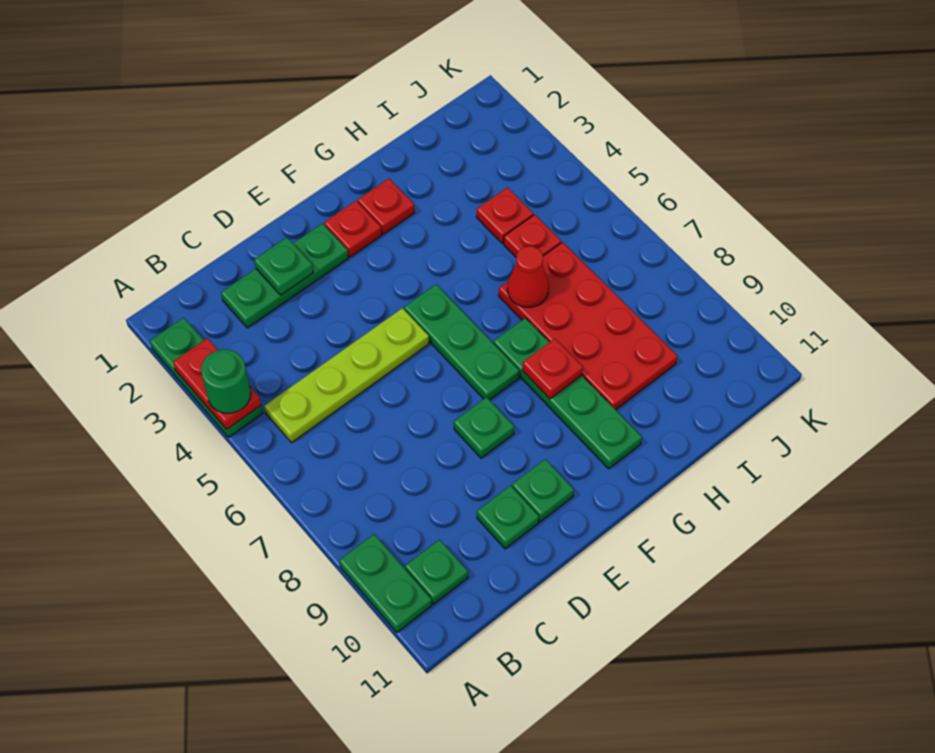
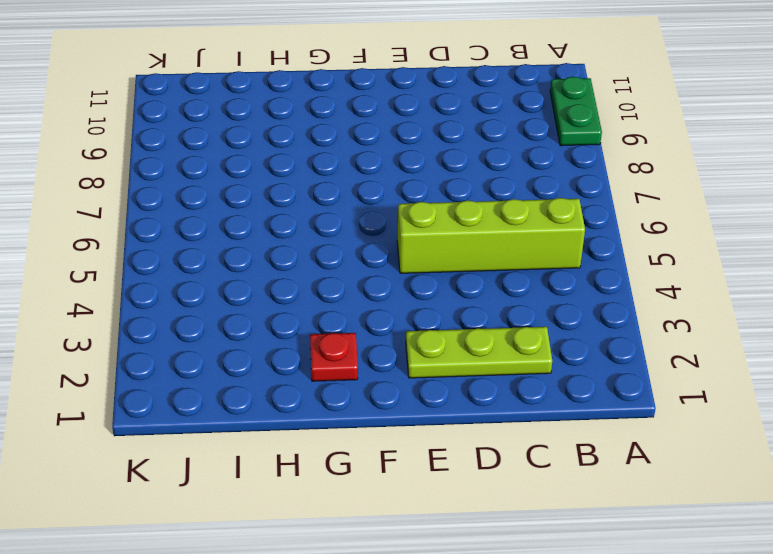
lime brick B5:E5 level 1 -> lime plate B5:E5 level 1
lime plate C2:E2 level 1 -> green plate C2:E2 level 1
none -> green plate A2:A4 level 1
none -> green plate B10 level 1
none -> green plate D10 level 1

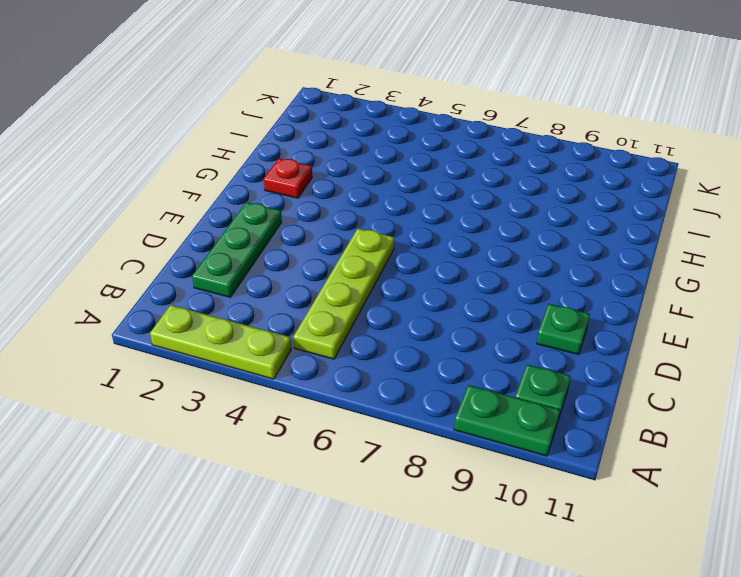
lime plate A2:A4 level 1 -> green plate A2:A4 level 1
none -> green plate E8 level 1
none -> green plate E10 level 1
none -> red plate F2 level 1

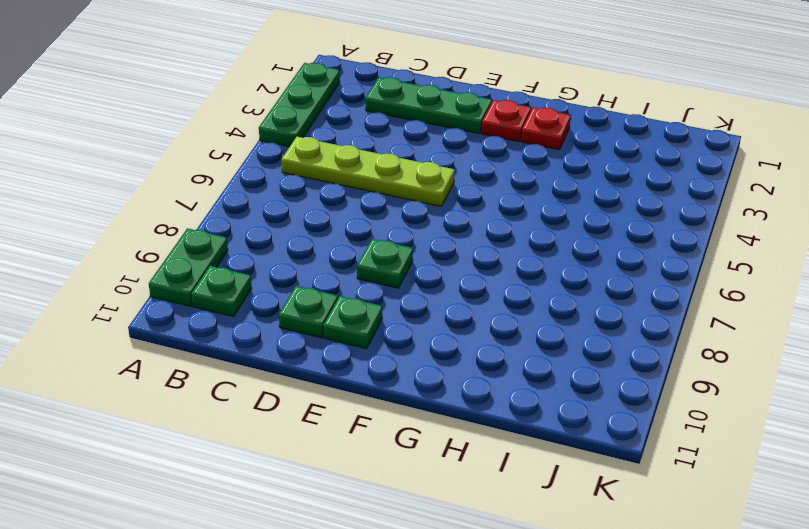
none -> green plate F5:F7 level 1
none -> green plate G7:G10 level 1
none -> red plate H6:I9 level 1

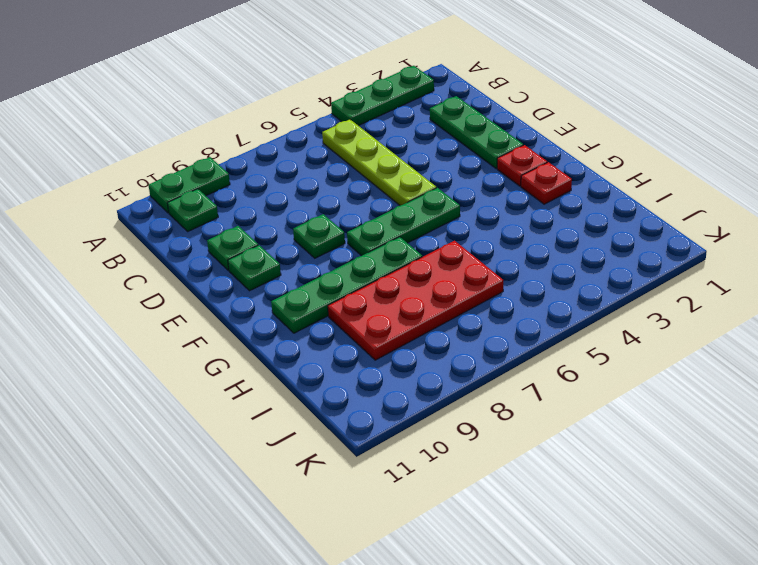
none -> red plate I4 level 1
none -> red plate I5 level 1
none -> red plate A3:A4 level 2

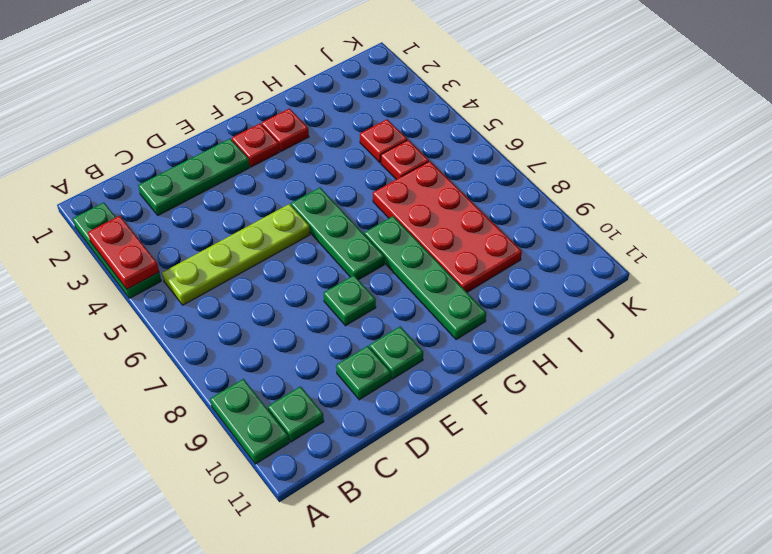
none -> green plate D2 level 2
none -> red plate G8 level 2
none -> red cone H6 level 2

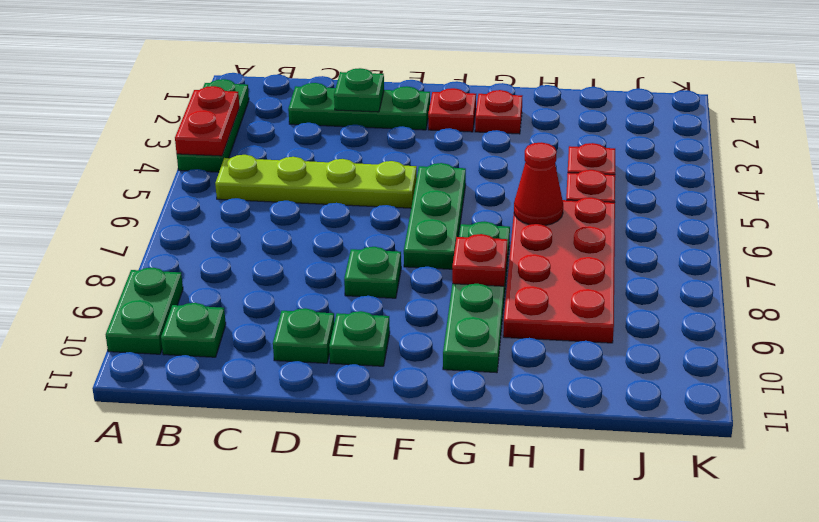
none -> green round brick A4 level 3

